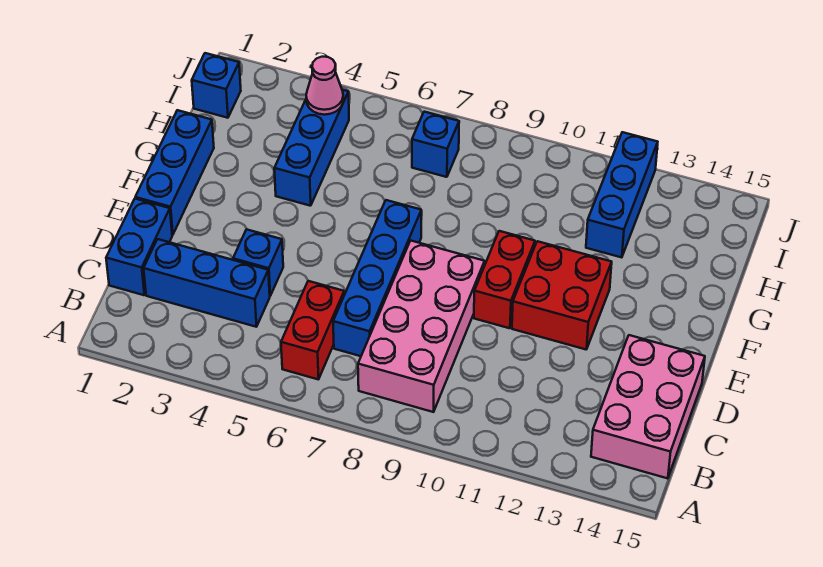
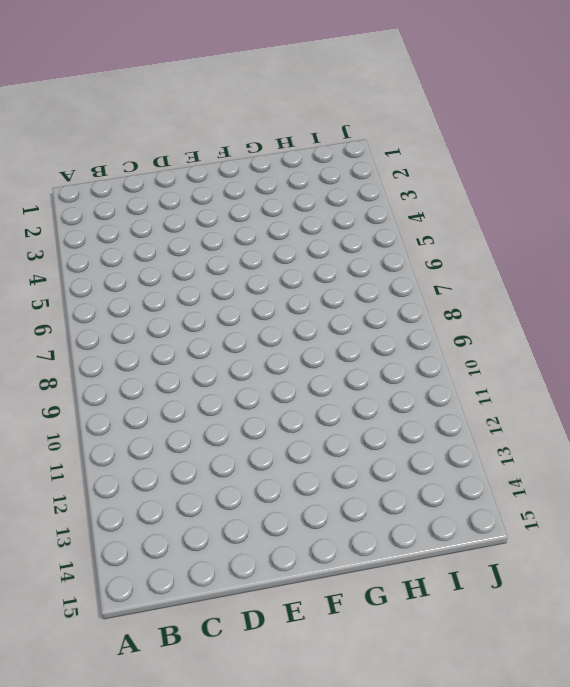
none -> red brick B6:C6 level 1
none -> pink brick B8:E9 level 1
none -> pink brick B14:D15 level 1

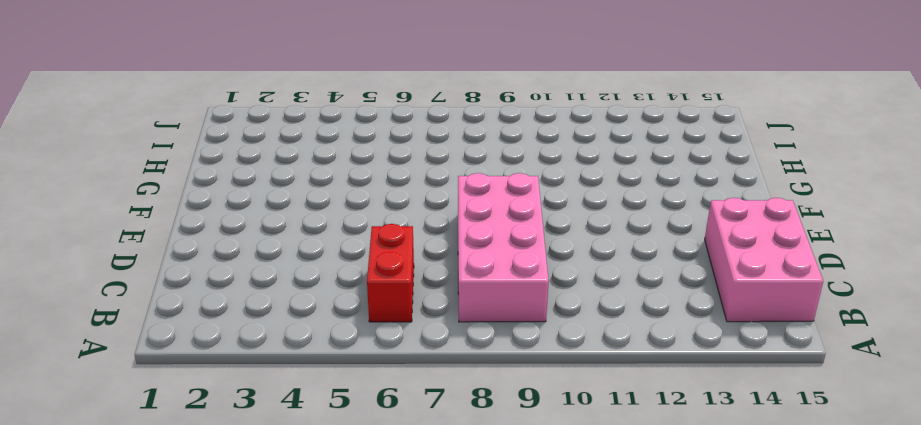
none -> blue brick C1:D1 level 1
none -> blue brick C2:C4 level 1
none -> blue brick C7:F7 level 1

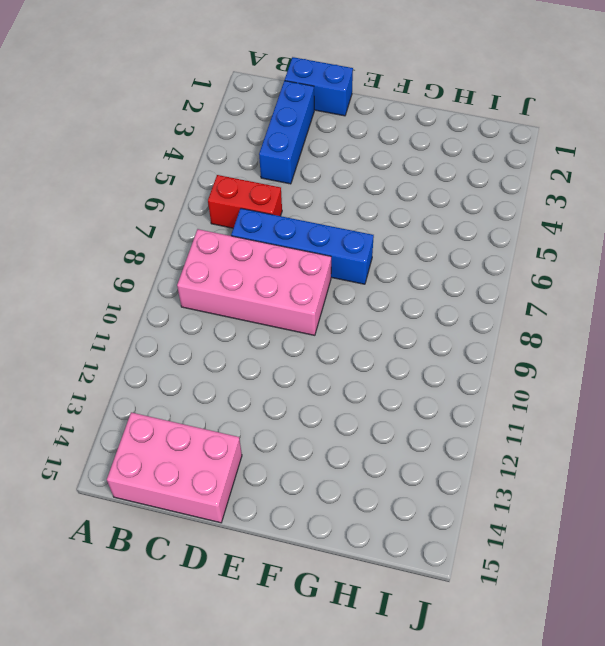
none -> blue brick D4 level 1
none -> blue brick E1:G1 level 1
none -> red brick E10:F10 level 1

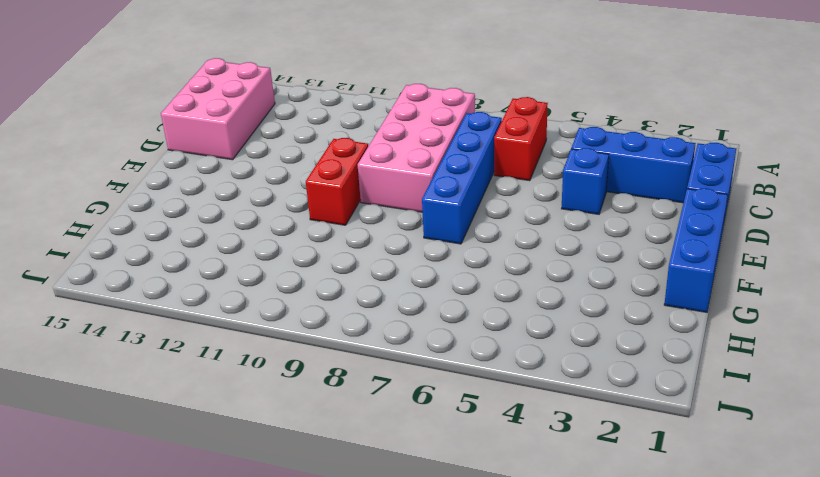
none -> red brick E11:F12 level 1
none -> blue brick G4:I4 level 1
none -> blue brick H12:J12 level 1

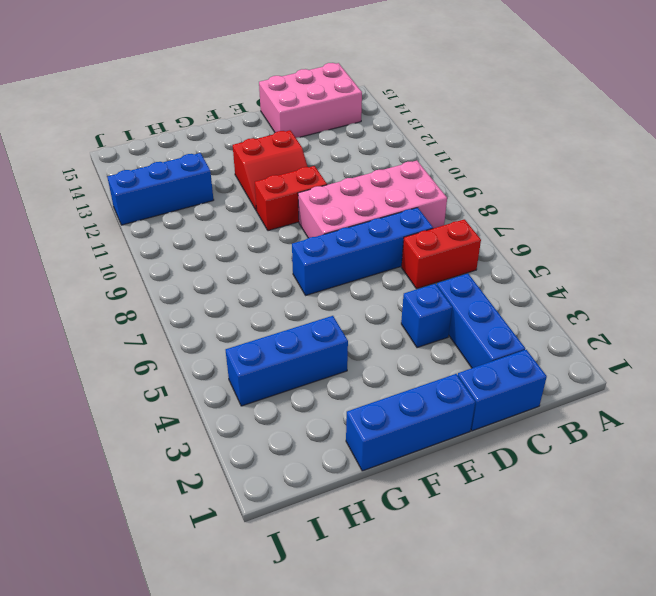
red slope E11:F12 level 1 top 12 -> red brick E11:F12 level 1
none -> blue brick I1 level 1
none -> blue brick I7 level 1
none -> pink cone I4 level 2

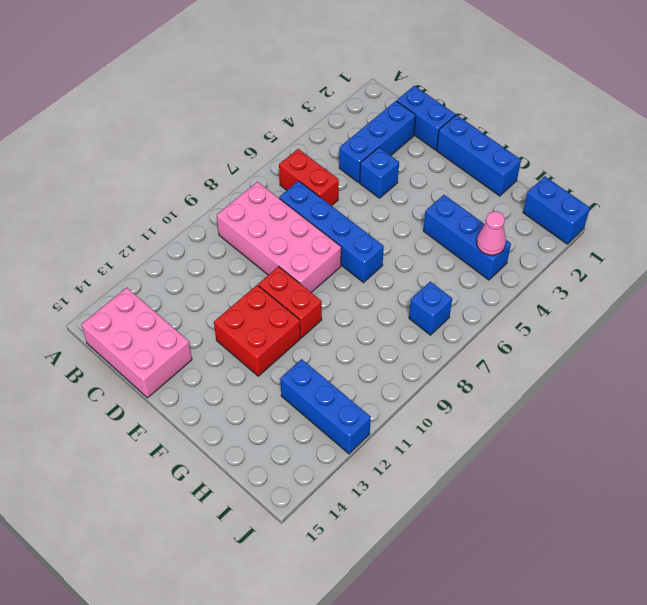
blue brick I1:J1 level 1 -> blue brick I1 level 1

